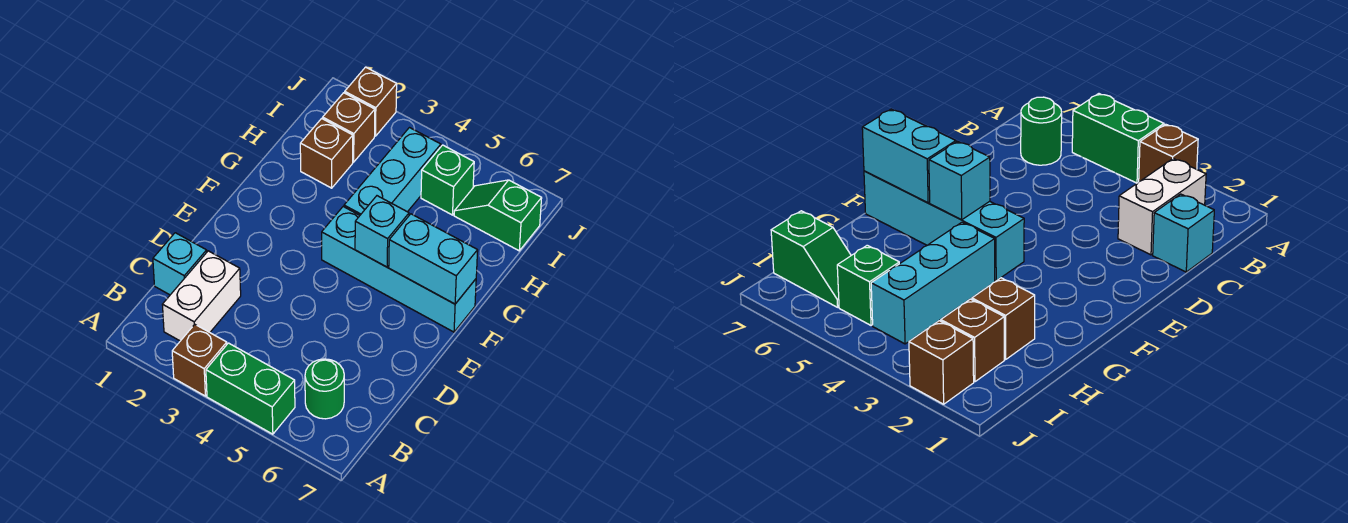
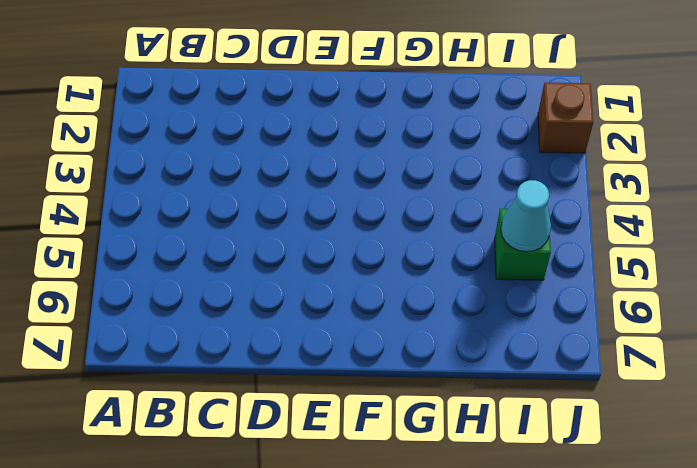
cyan cone I5 level 2 -> none
none -> brown brick A3 level 1
none -> green brick A4:A5 level 1
none -> white brick B2:C2 level 1

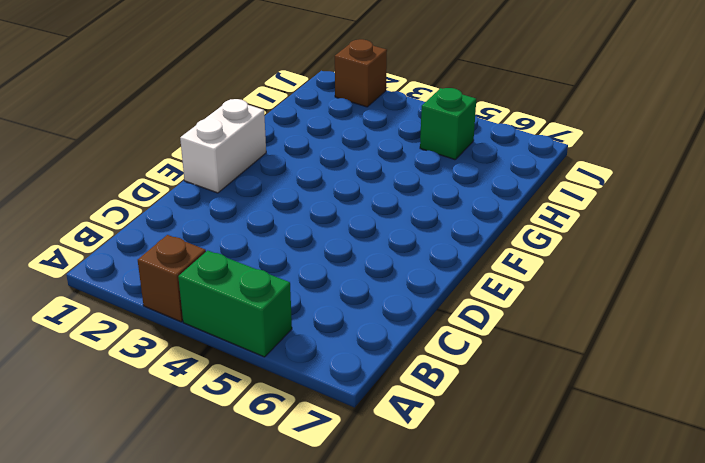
white brick E1:F1 level 1 -> white brick B2:C2 level 1
none -> green round brick B6 level 1
none -> cyan brick C1 level 1
none -> cyan brick F4:F7 level 1

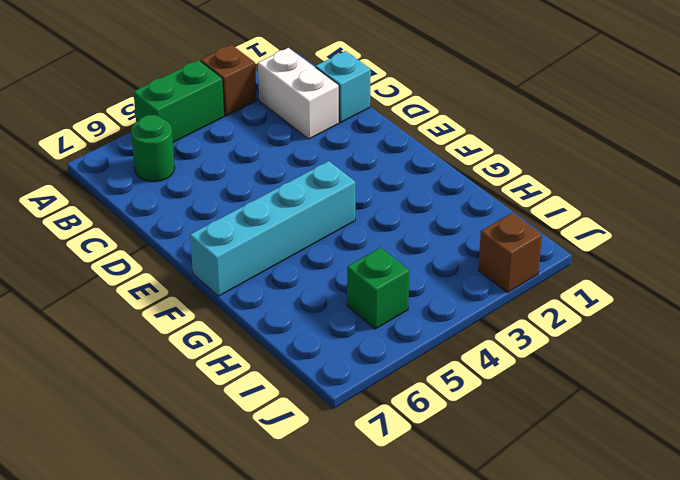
none -> cyan brick G4:I4 level 1
none -> brown brick H2 level 1
none -> brown brick I2 level 1

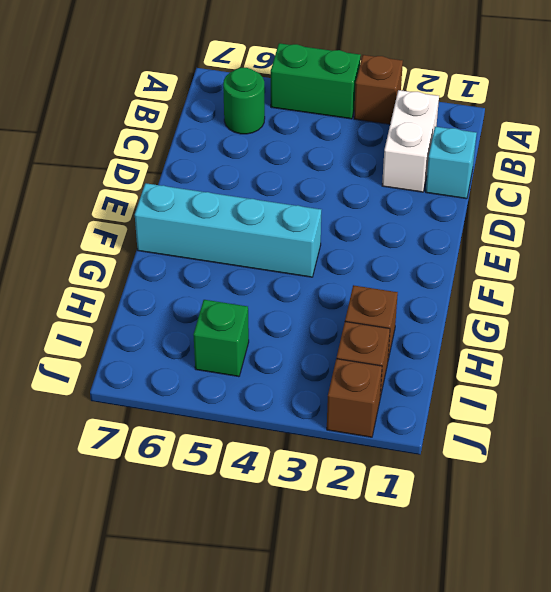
none -> cyan brick G4:I4 level 1
none -> green slope I6:I7 level 1 top 7
none -> cyan brick F5 level 2

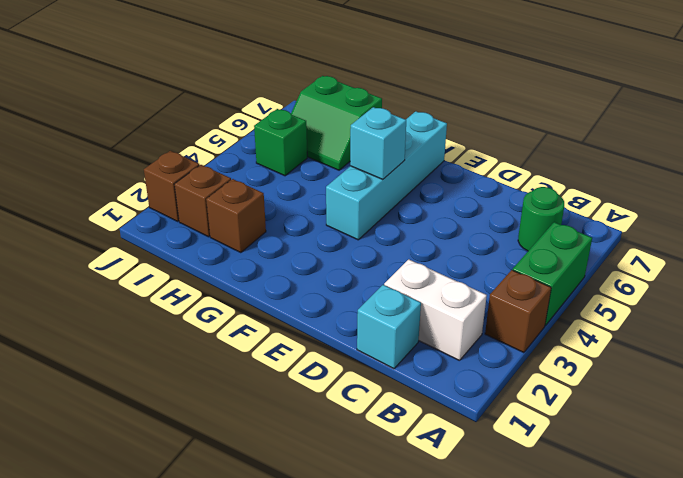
green slope H6:I7 level 1 top 7 -> green slope I6:I7 level 1 top 7
none -> cyan brick G4:I4 level 1
none -> cyan brick F6:F7 level 2

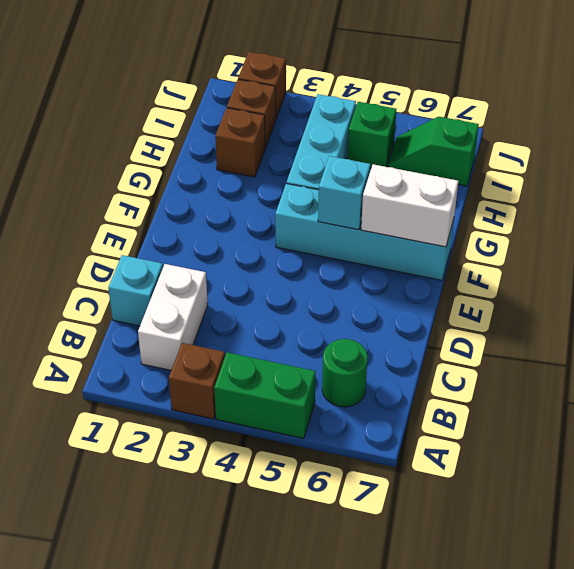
white brick F6:F7 level 2 -> cyan brick F6:F7 level 2

